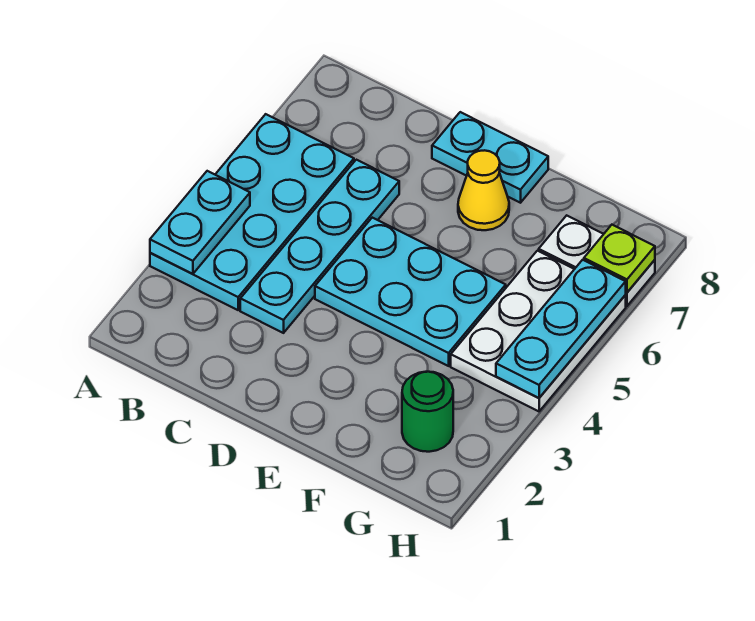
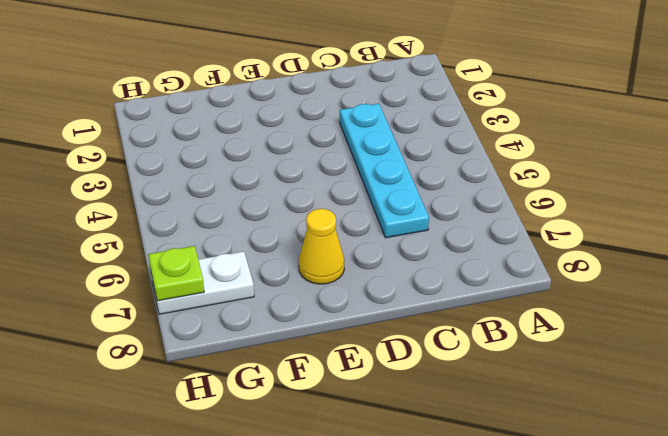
none -> cyan plate A3:B6 level 1
none -> cyan plate D4:F5 level 1

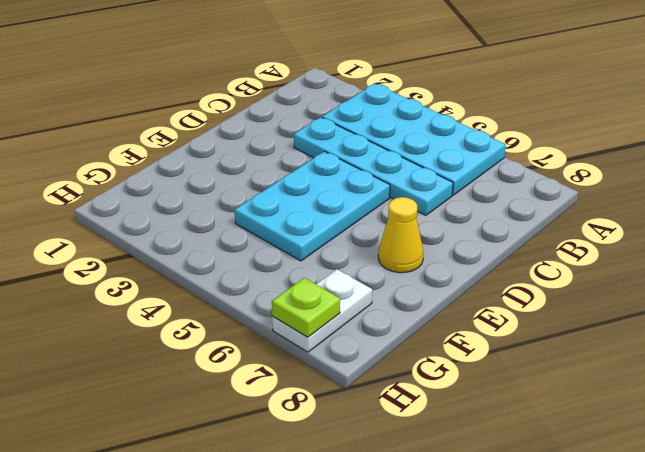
none -> cyan plate D8:E8 level 1
none -> green round brick G2 level 1

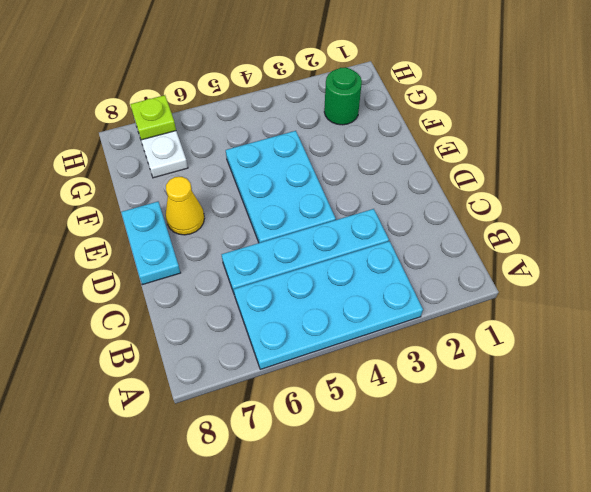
none -> white plate G4:H6 level 1
none -> cyan plate A3:A4 level 2

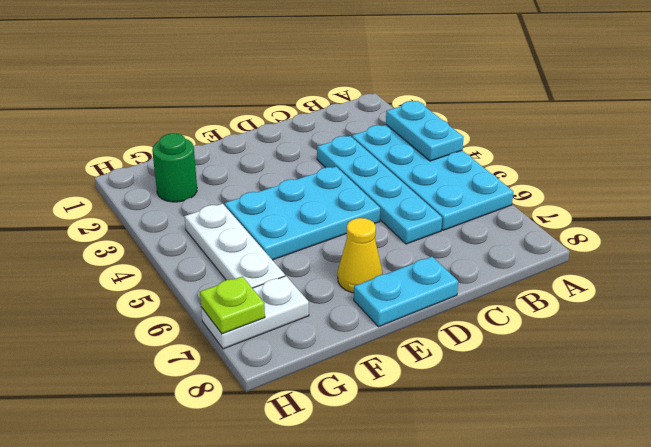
white plate G4:G6 level 1 -> white plate G4:H6 level 1
none -> cyan plate H4:H6 level 2

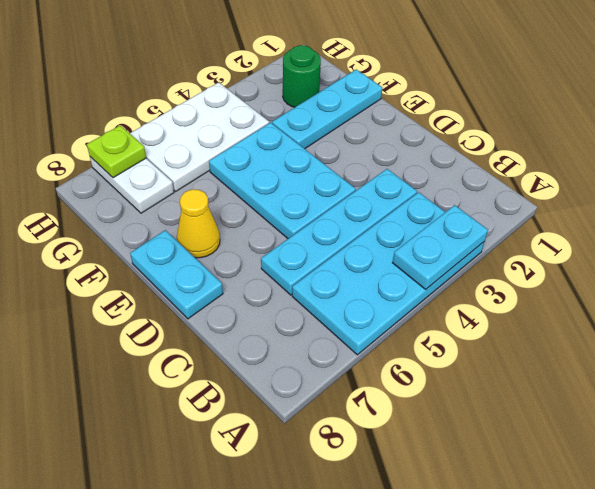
cyan plate F1:F3 level 1 -> cyan plate H4:H6 level 2

